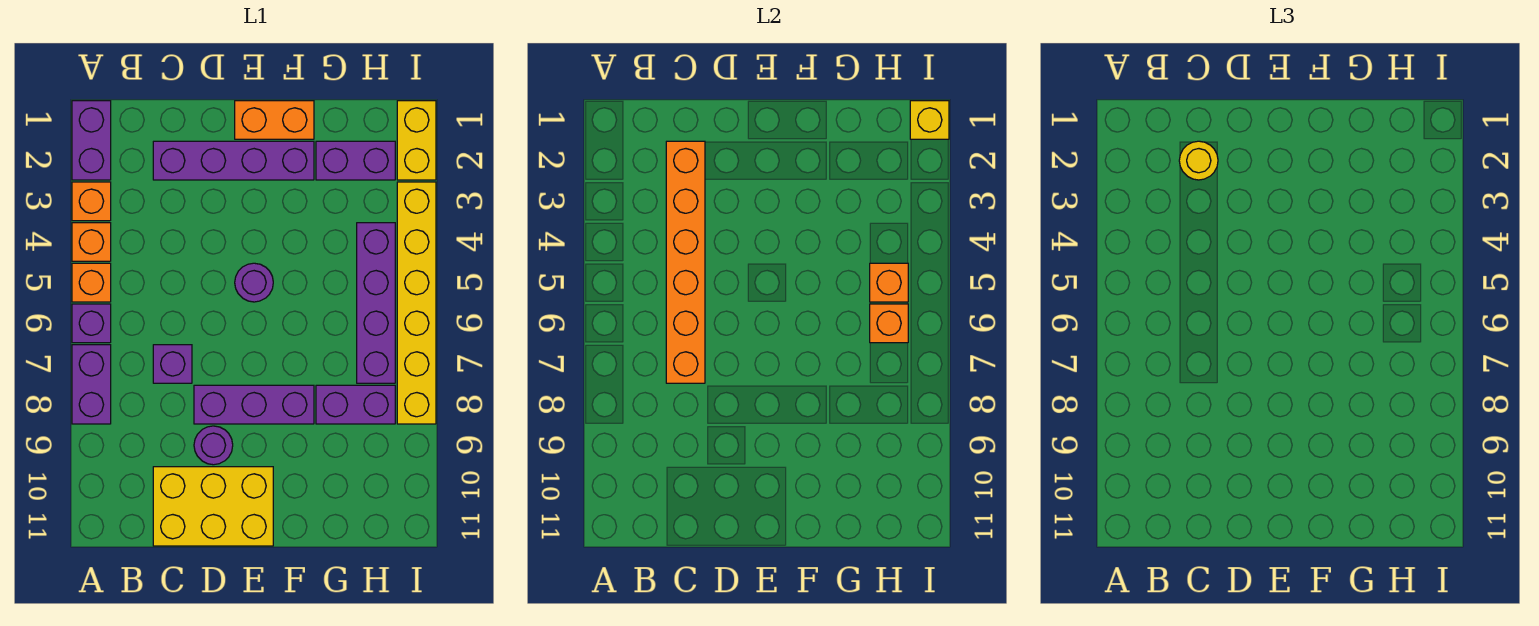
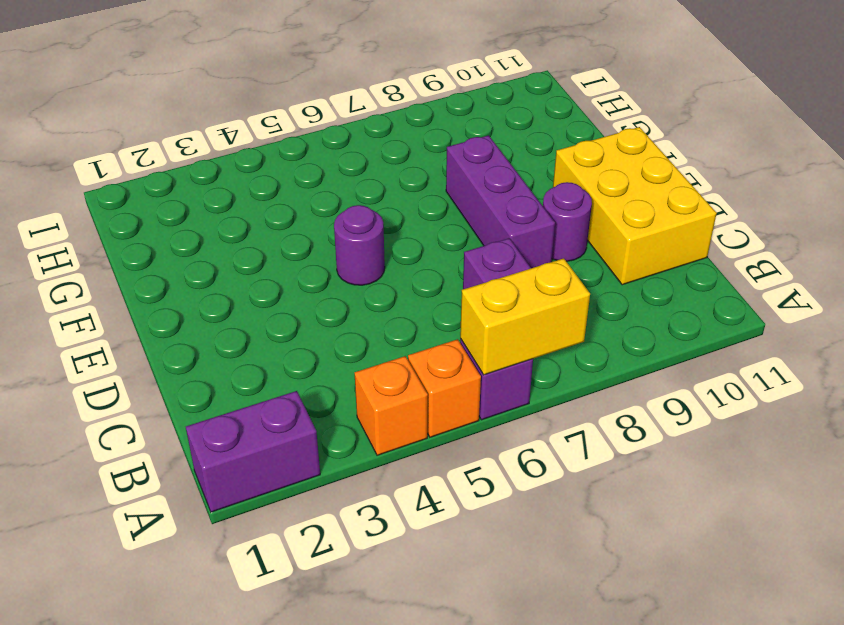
yellow brick A6:A7 level 2 -> yellow brick I1:I2 level 1
none -> orange brick A3 level 1
none -> purple brick A7:A8 level 1
none -> purple brick C2:F2 level 1

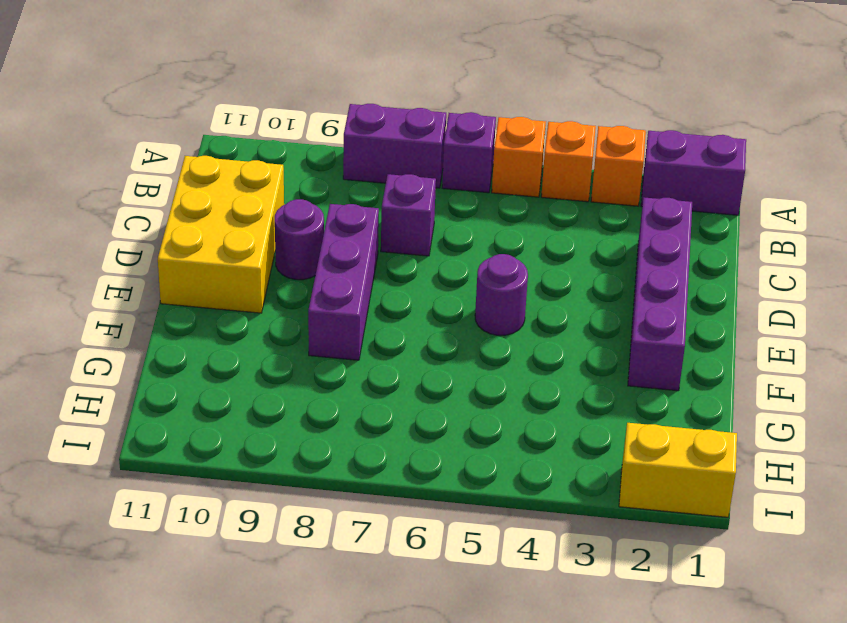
none -> orange brick E1:F1 level 1
none -> purple brick G2:H2 level 1
none -> purple brick G8:H8 level 1

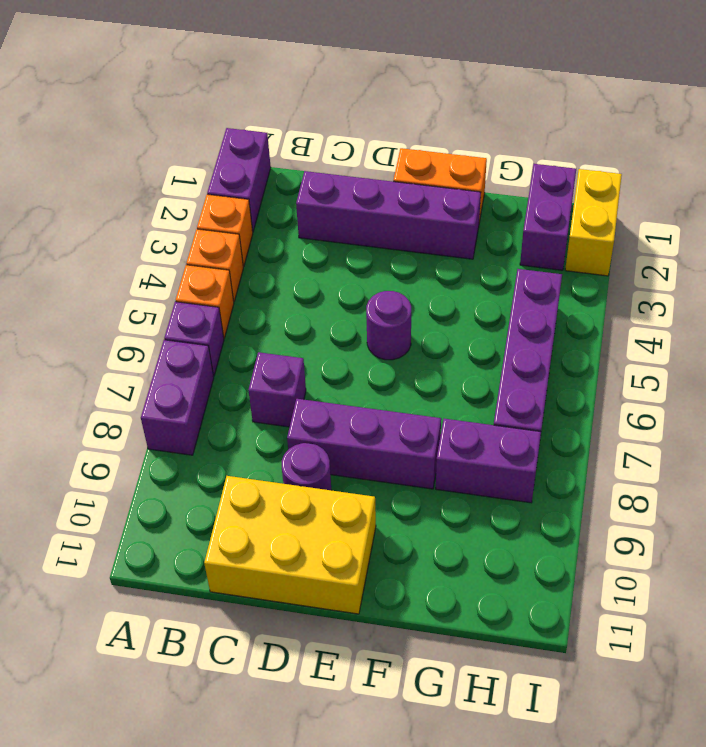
purple brick H1:H2 level 1 -> purple brick G2:H2 level 1
none -> yellow brick I3:I8 level 1
none -> orange brick C2:C7 level 2
none -> orange brick H5 level 2

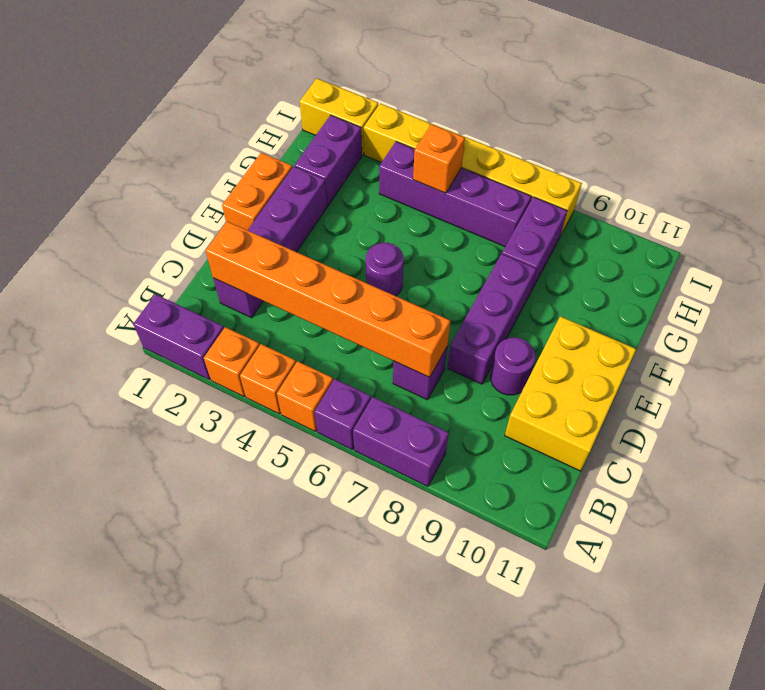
none -> orange brick H6 level 2
none -> yellow brick I1 level 2
none -> yellow round brick C2 level 3

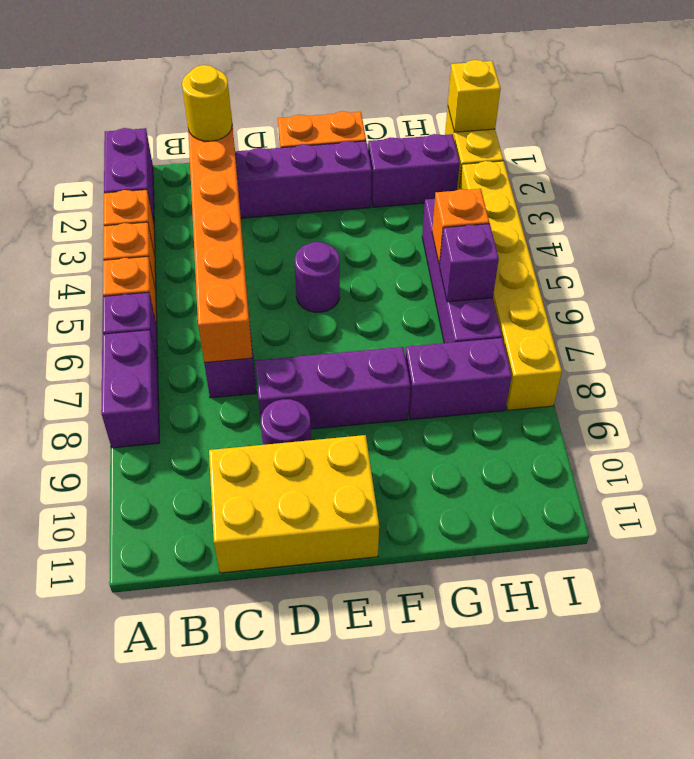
purple brick H6 level 2 -> orange brick H6 level 2

